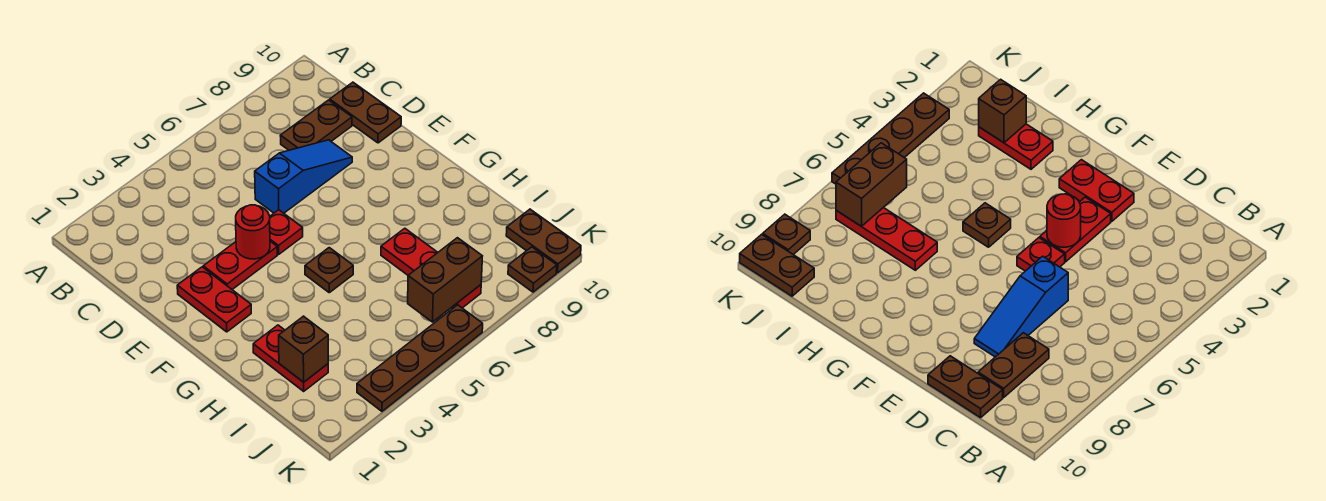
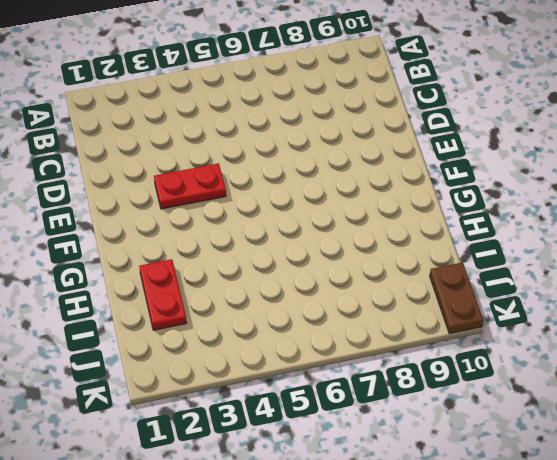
none -> brown plate C8:C9 level 1
none -> brown plate C10:D10 level 1
none -> blue slope D6:D8 level 1 top 6

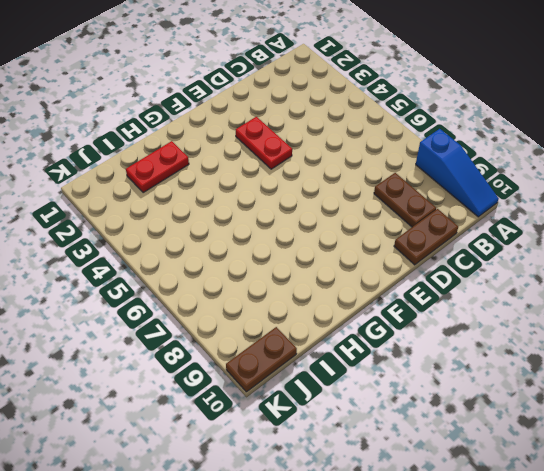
blue slope A8:A10 level 1 top 8 -> blue slope D6:D8 level 1 top 6
none -> red plate E2:F2 level 1
none -> red plate E5 level 1
none -> brown plate G5 level 1

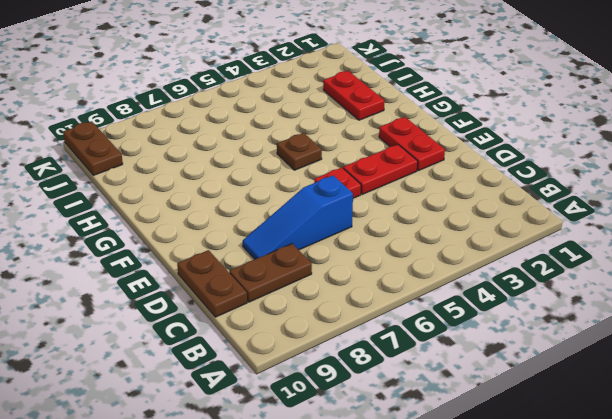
none -> red plate H7:J7 level 1
none -> brown plate K3:K6 level 1
none -> brown plate K9 level 1

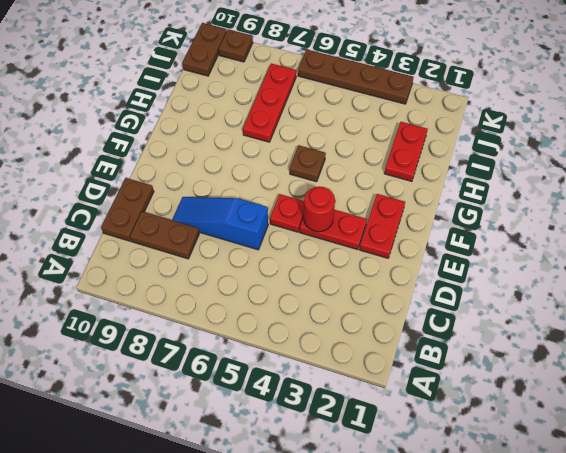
none -> brown brick I2 level 2
none -> brown brick J6:J7 level 2

